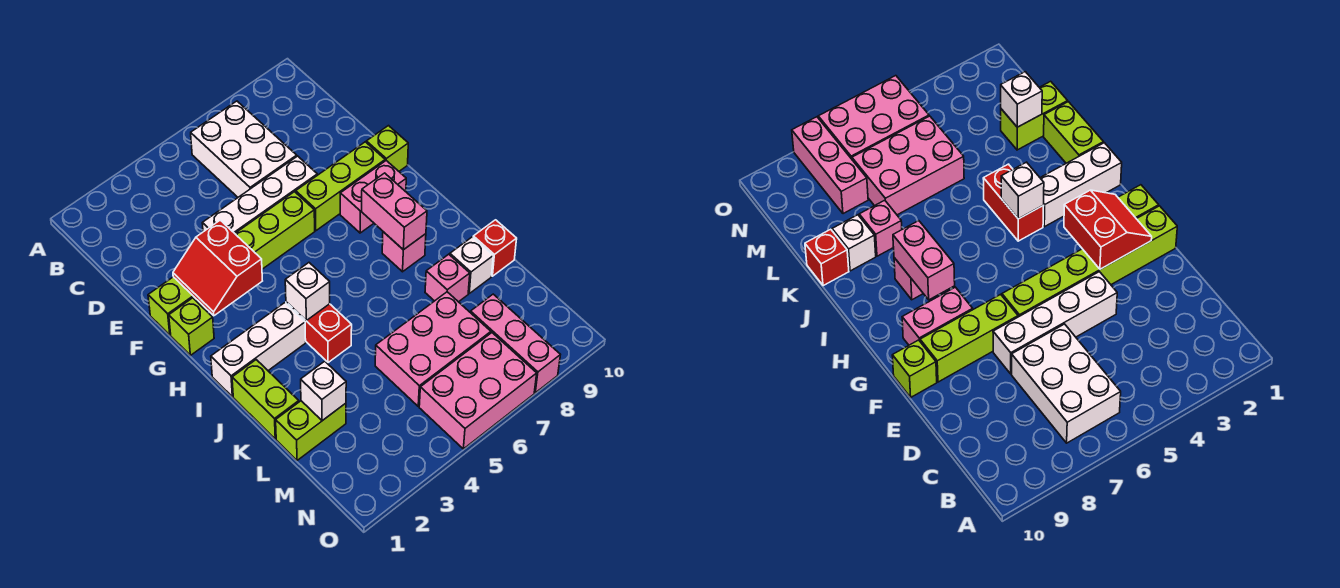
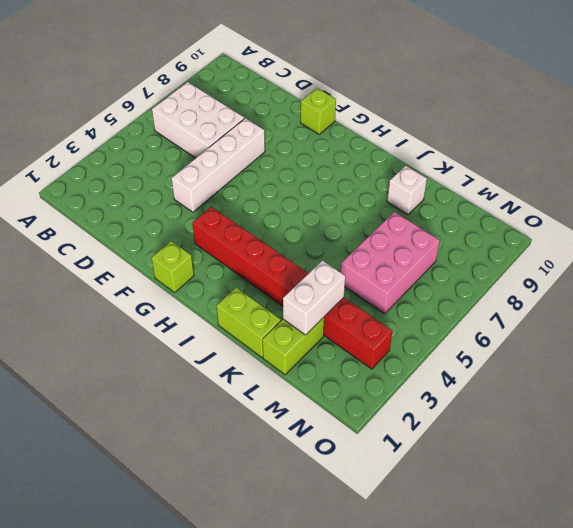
red brick G3:N3 level 1 -> white brick I1:I3 level 1
white brick L2:L3 level 2 -> white brick L2 level 2
none -> lime brick F1:F6 level 1
none -> lime brick F7:F9 level 1
none -> pink brick G8:G9 level 1

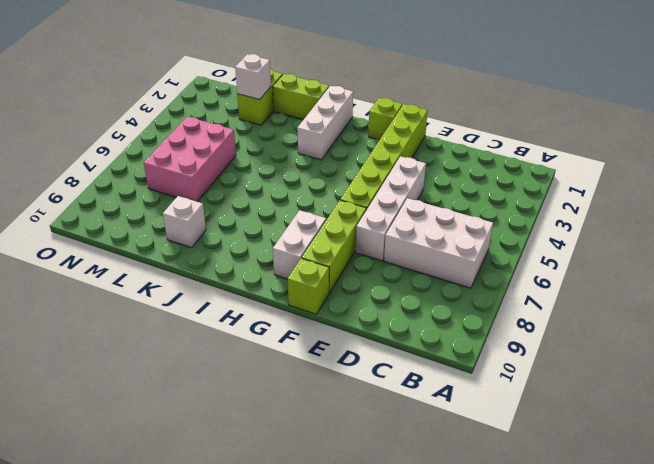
white brick G8:G9 level 1 -> pink brick G8:G9 level 1
none -> red brick I4:J4 level 1
none -> pink brick I8 level 1
none -> pink brick K8 level 1

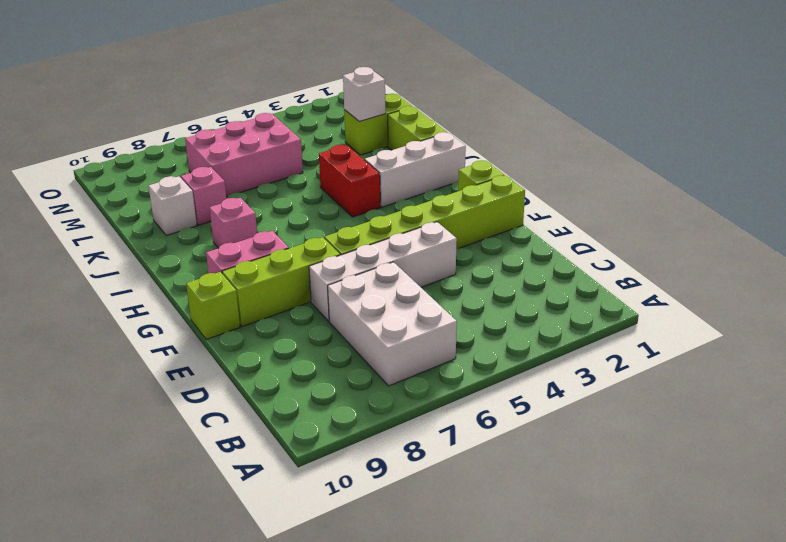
none -> red brick K10 level 1
none -> pink brick M8:O8 level 1
none -> pink brick N5:O7 level 1

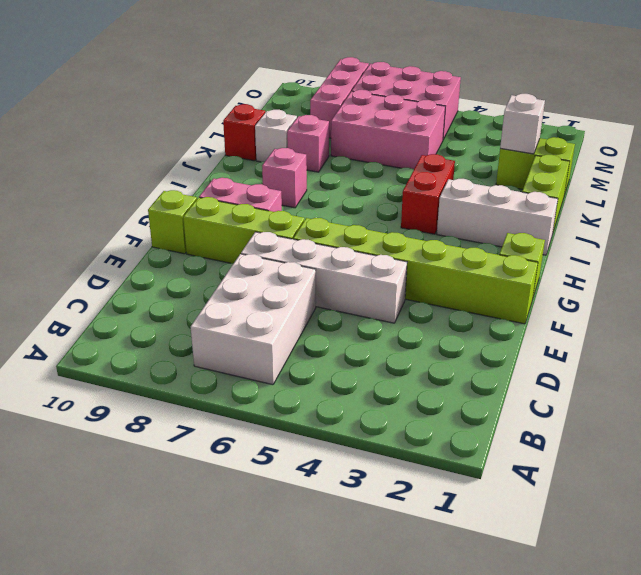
none -> red slope F2:G3 level 2 top 3
none -> pink brick H8:I8 level 2
none -> white brick I4 level 2

